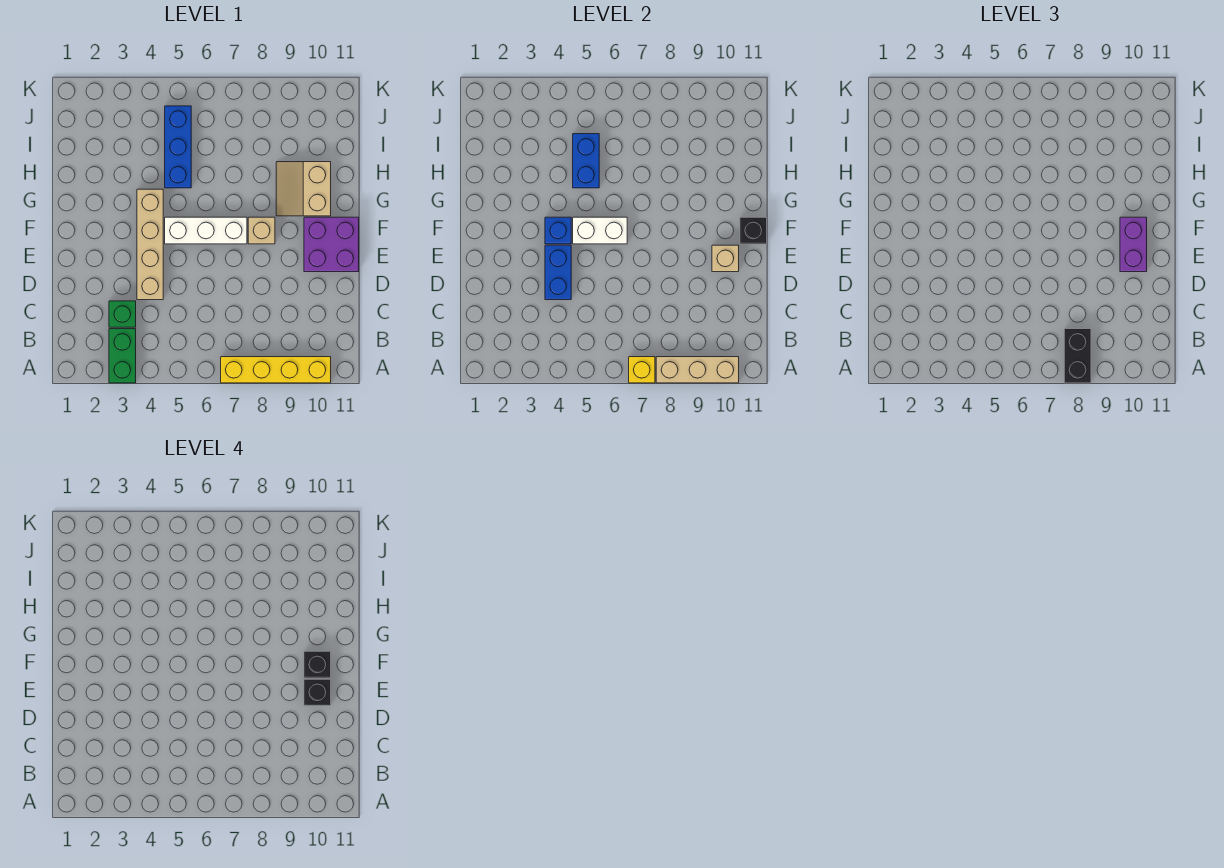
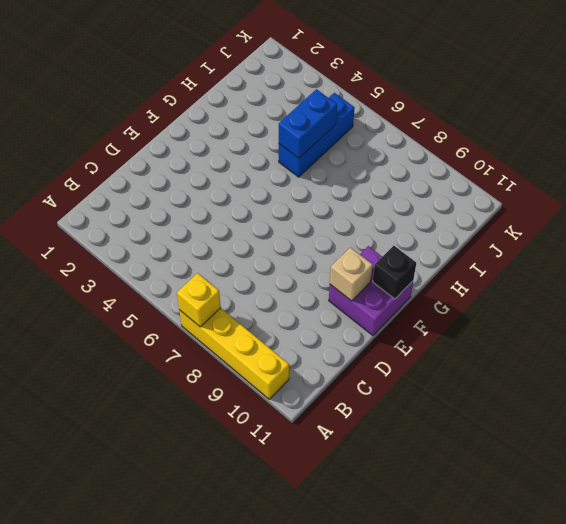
none -> green brick A3:B3 level 1
none -> green brick C3 level 1
none -> tan brick D4:G4 level 1

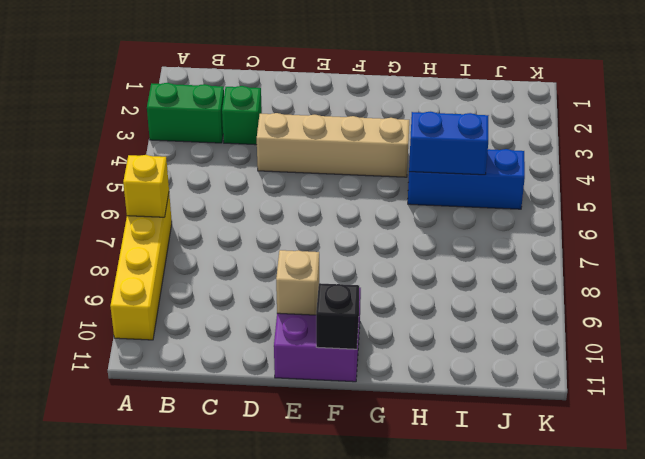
none -> white brick F5:F7 level 1
none -> tan brick F8 level 1
none -> tan slope G9:H10 level 1 top 10

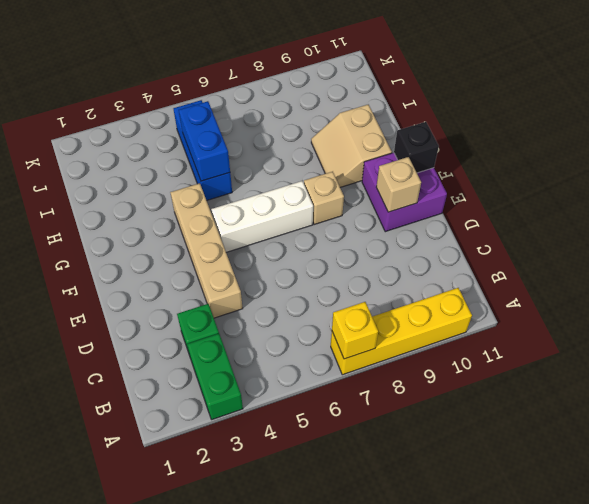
none -> tan brick A8:A10 level 2
none -> blue brick D4:E4 level 2
none -> blue brick F4 level 2

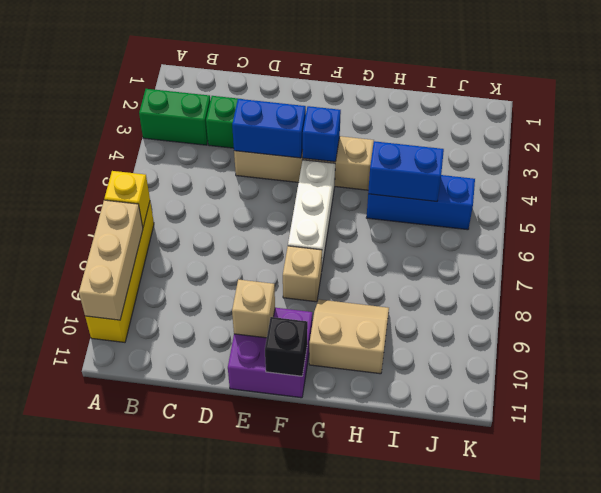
none -> white brick F5:F6 level 2
none -> black brick A8:B8 level 3
none -> purple brick E10:F10 level 3

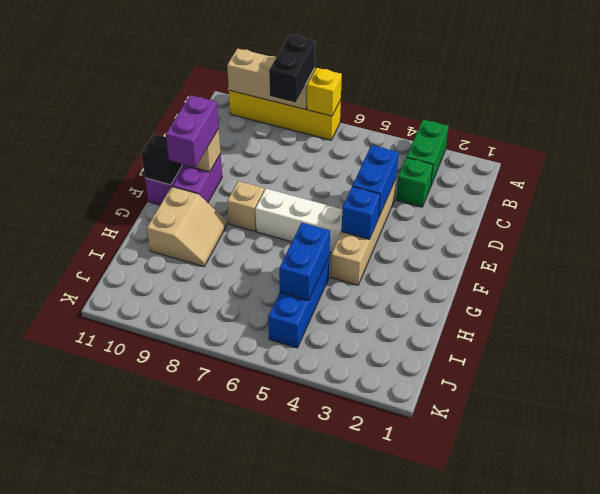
none -> white brick F5:F6 level 2
none -> black brick E10 level 4
none -> black brick F10 level 4

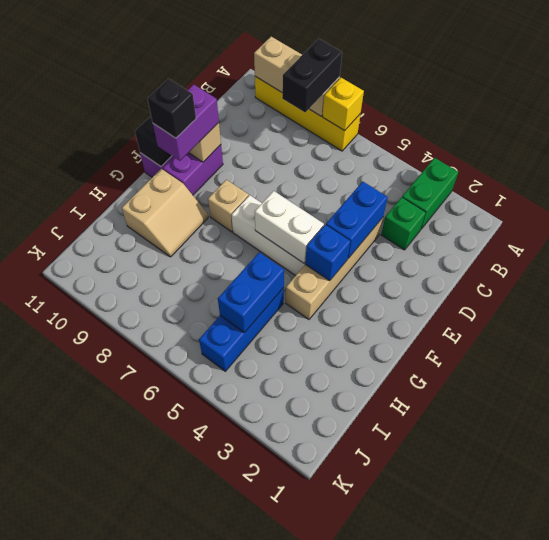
none -> black brick E10 level 4

